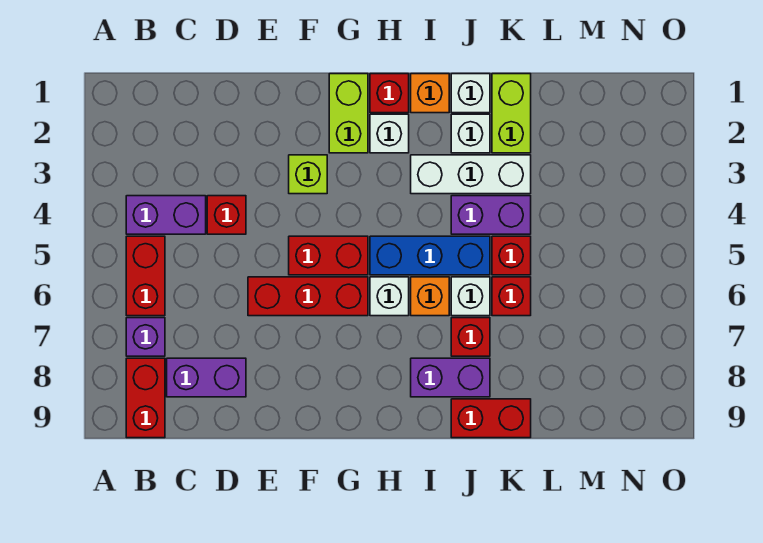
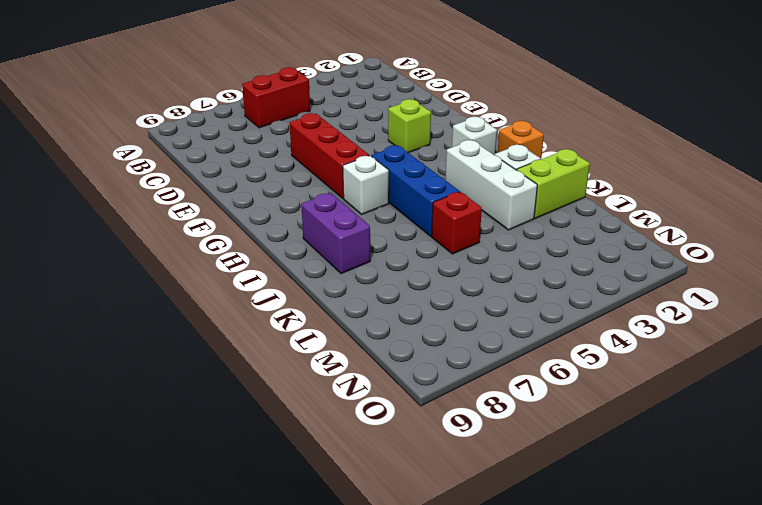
none -> purple brick B4:C4 level 1
none -> purple brick B7 level 1
none -> red brick B8:B9 level 1

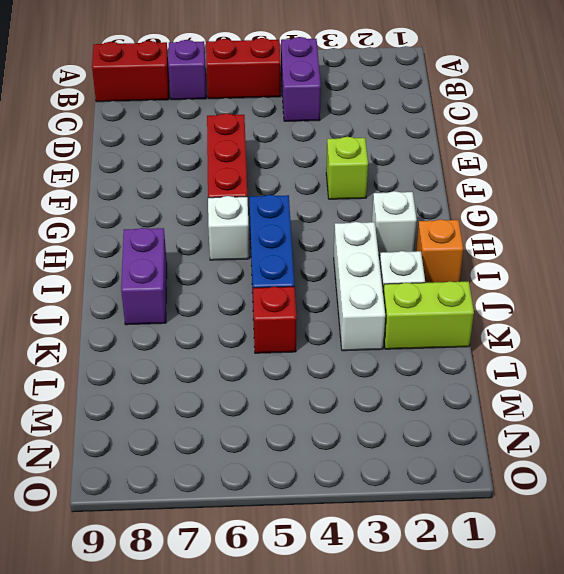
none -> purple brick C8:D8 level 1
none -> red brick D4 level 1
none -> red brick F5:G5 level 1

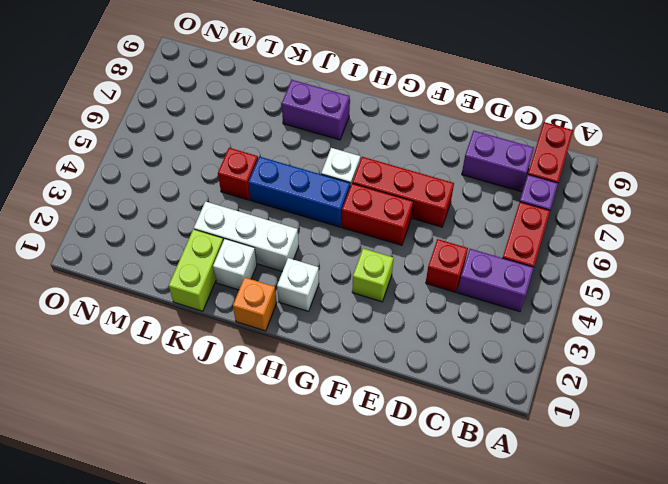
none -> lime brick G1:G2 level 1
none -> red brick H1 level 1
none -> orange brick I6 level 1

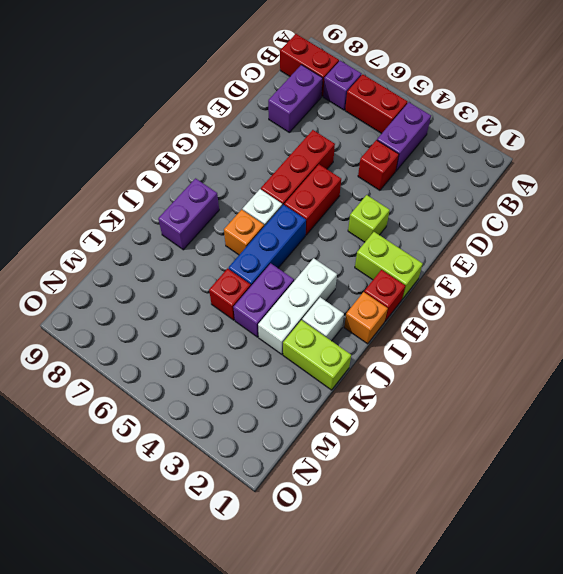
none -> white brick H2 level 1
none -> white brick J1 level 1
none -> white brick J6 level 1

